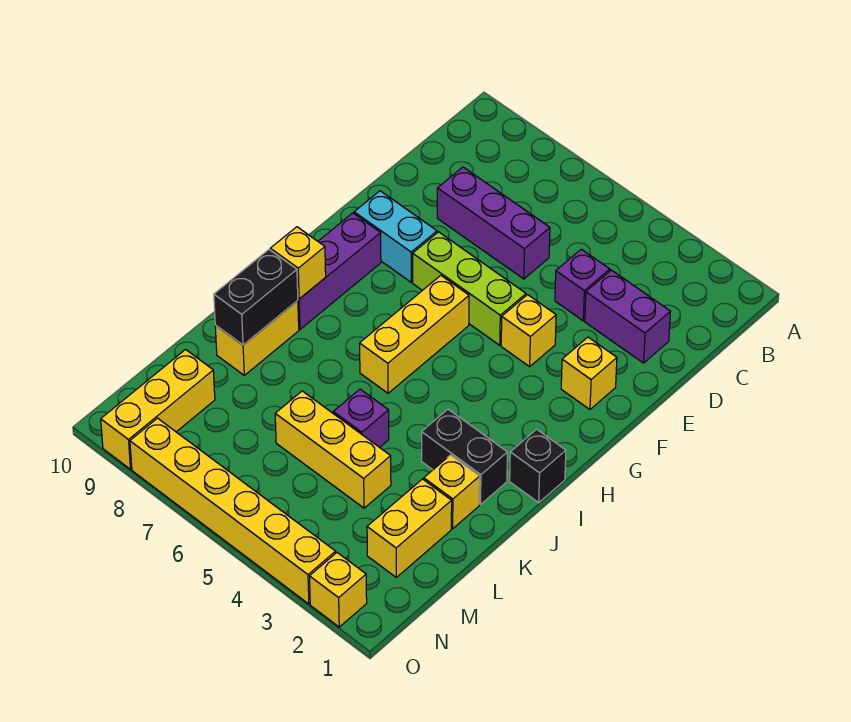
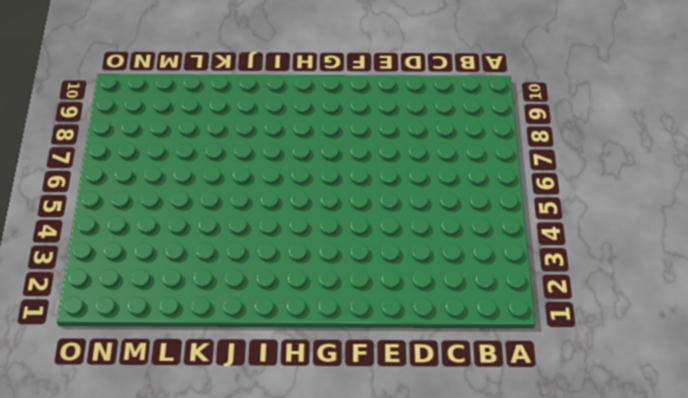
none -> purple brick D2:D3 level 1
none -> purple brick D4 level 1
none -> purple brick D6:D8 level 1

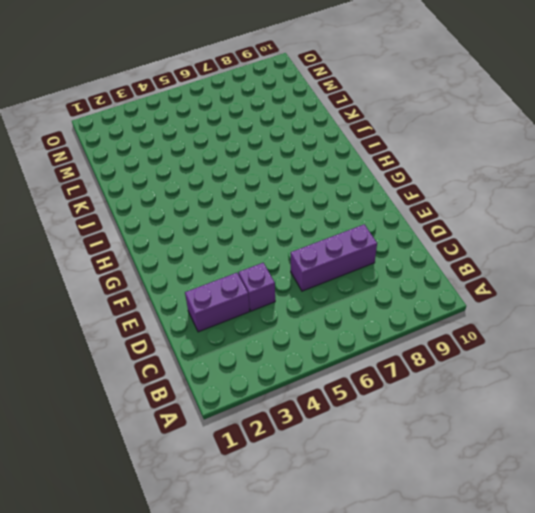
none -> yellow brick F2 level 1
none -> yellow brick F4 level 1
none -> lime brick F5:F7 level 1

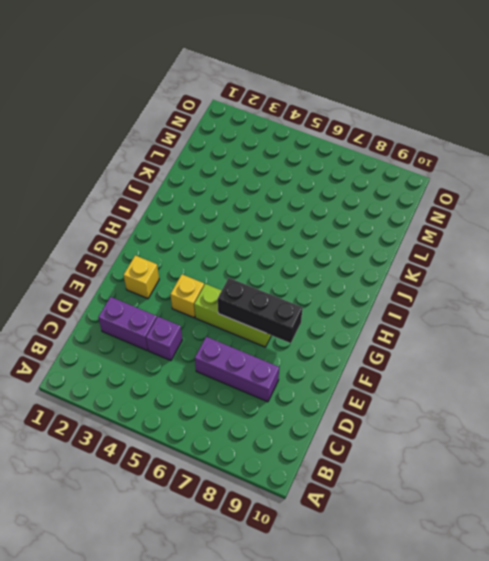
black brick F6:F8 level 2 -> none
none -> cyan brick F8:F9 level 1
none -> yellow brick G6:I6 level 1
none -> purple brick G9:I9 level 1

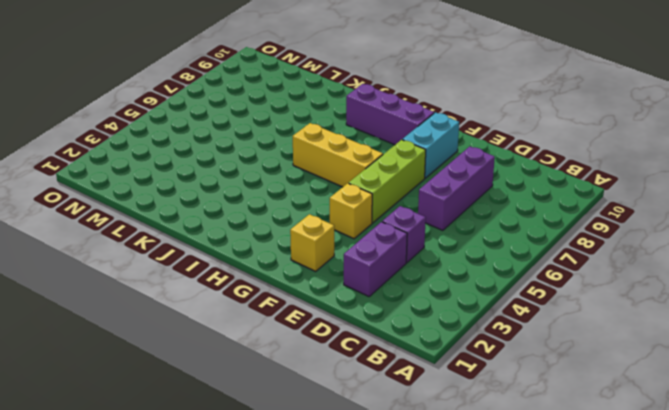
none -> black brick I1 level 1
none -> black brick J2:J3 level 1
none -> yellow brick J9:K9 level 1

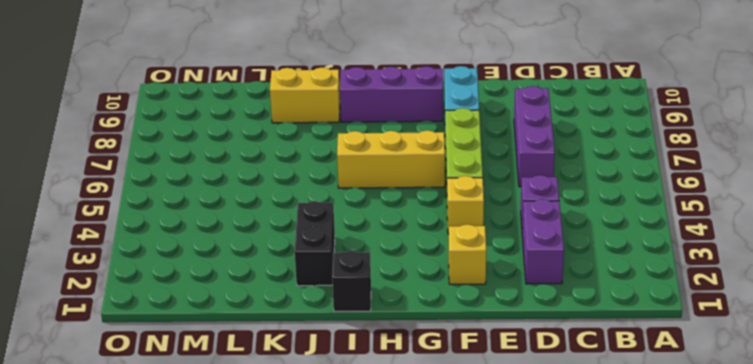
none -> yellow brick K2 level 1
none -> purple brick K5 level 1
none -> yellow brick L2:M2 level 1

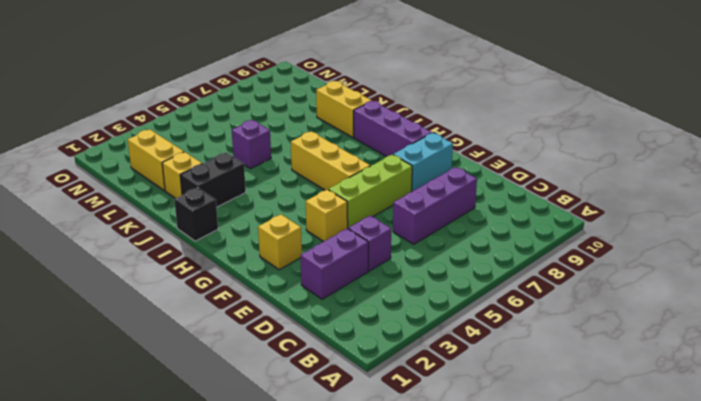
none -> yellow brick L4:L6 level 1
none -> yellow brick M9:O9 level 1
none -> yellow brick O2 level 1

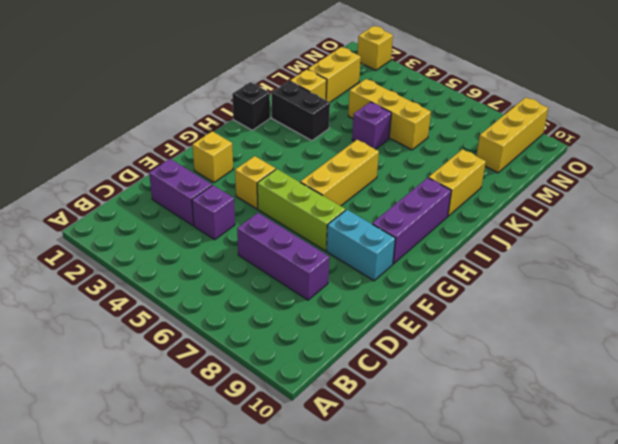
none -> yellow brick O3:O8 level 1
none -> yellow brick I9 level 2
none -> black brick J9:K9 level 2

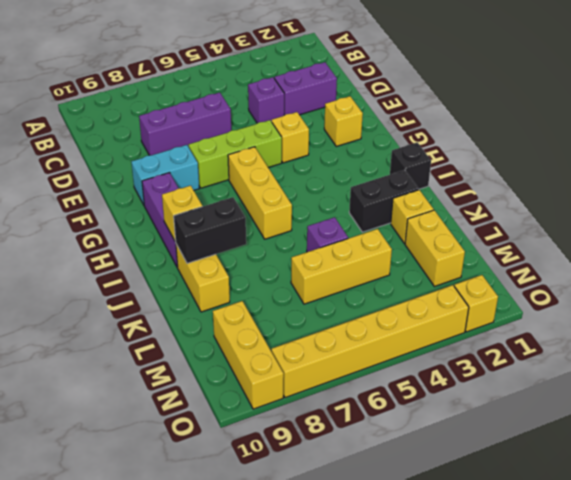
black brick J8:J9 level 2 -> black brick J9:K9 level 2

